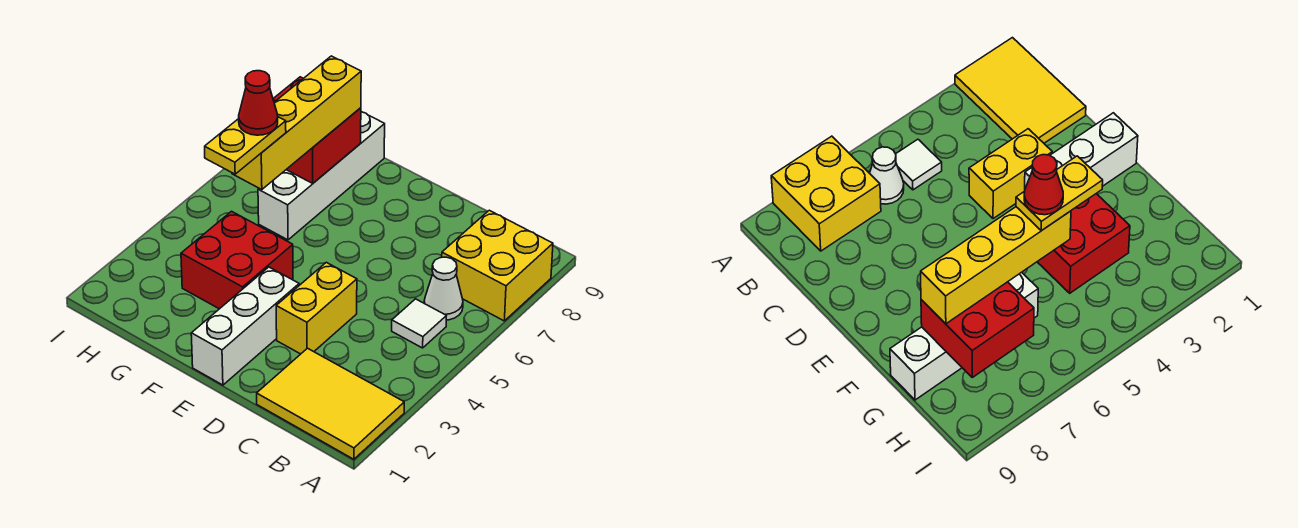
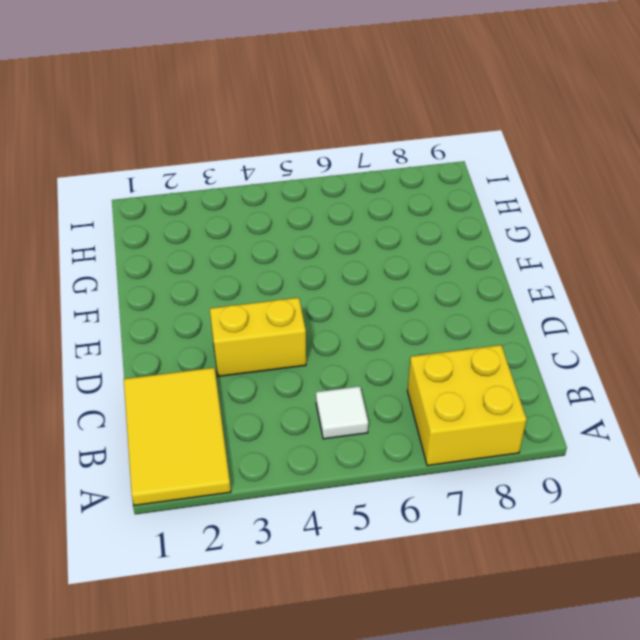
none -> white cone B6 level 1
none -> white brick E1:E3 level 1
none -> red brick F3:G4 level 1

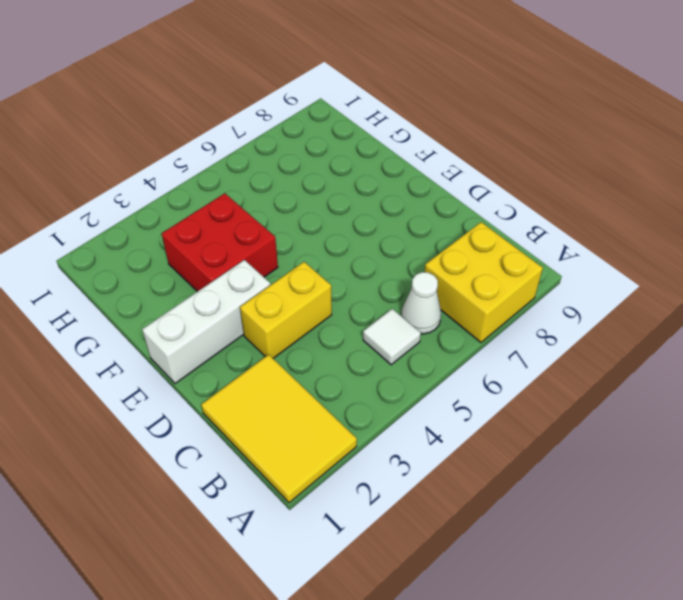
none -> white brick G6:G9 level 1
none -> red brick G7:H8 level 2
none -> yellow brick G5:G8 level 3

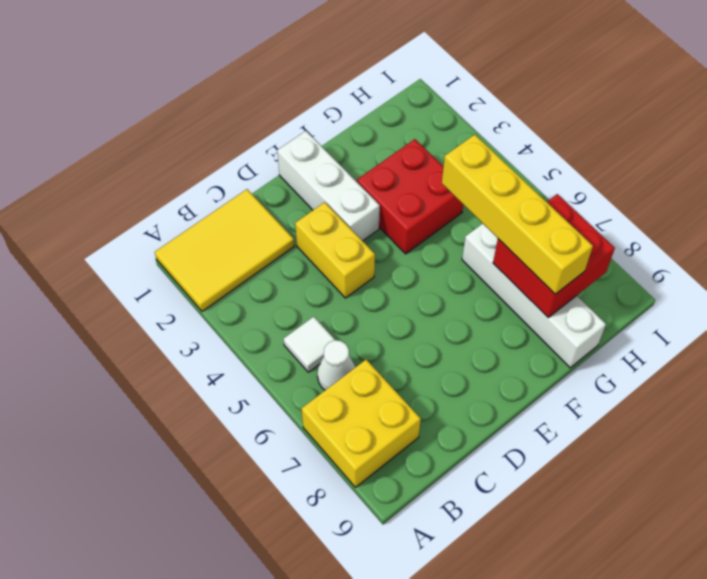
none -> yellow plate G4:G5 level 4
none -> red cone G5 level 5

